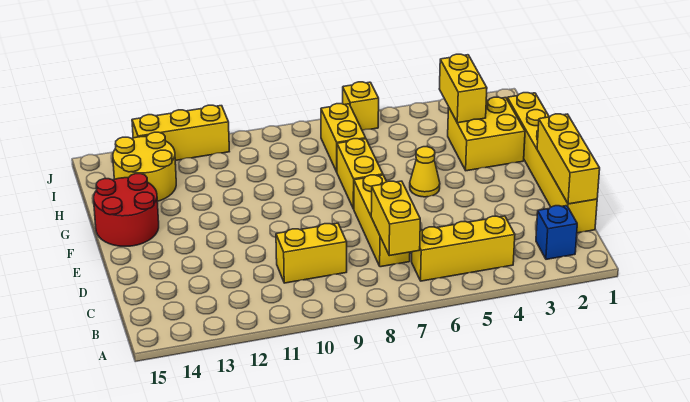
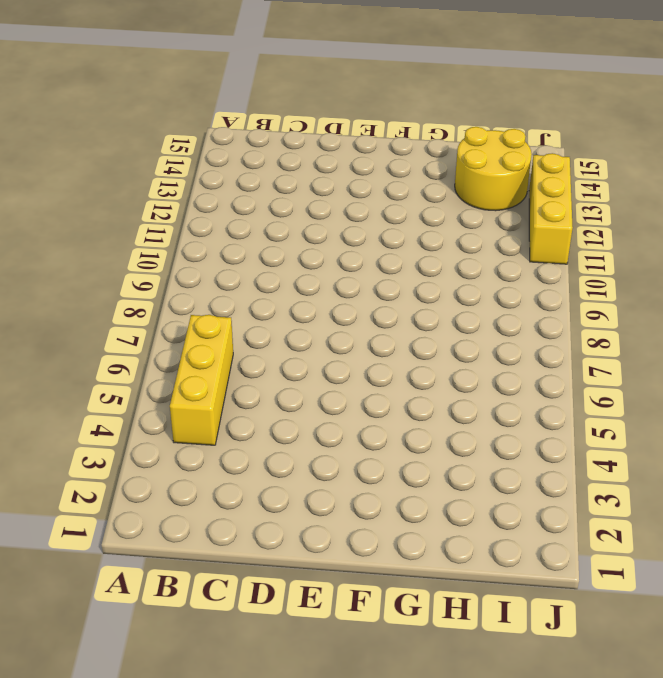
none -> blue brick B2 level 1
none -> yellow brick C1:H1 level 1
none -> yellow brick C7:E7 level 1

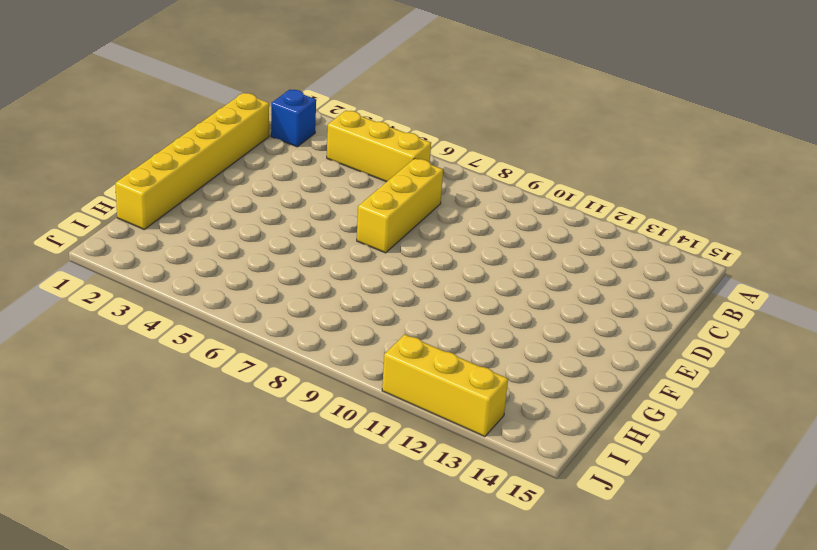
none -> yellow brick C9:C10 level 1
none -> yellow cone F5 level 1
none -> yellow brick F7:G7 level 1

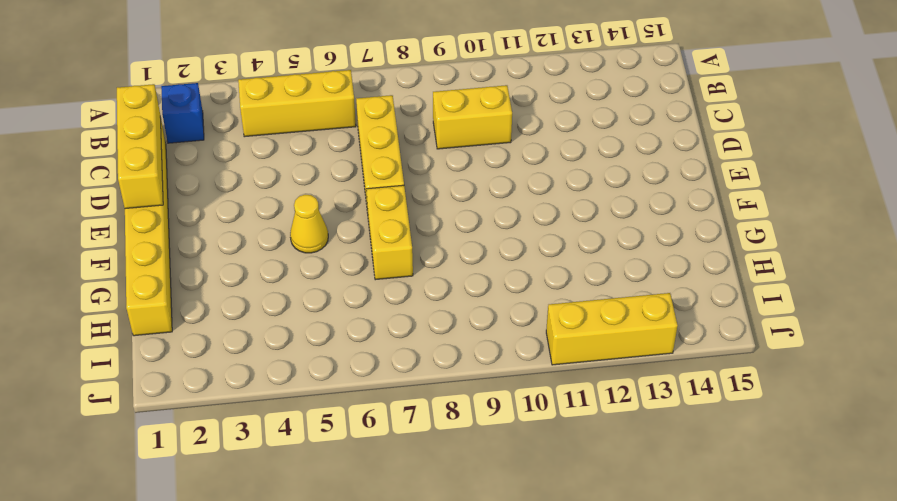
none -> red round brick F14:G15 level 1
none -> yellow brick G2:H3 level 1
none -> yellow brick H7:I7 level 1

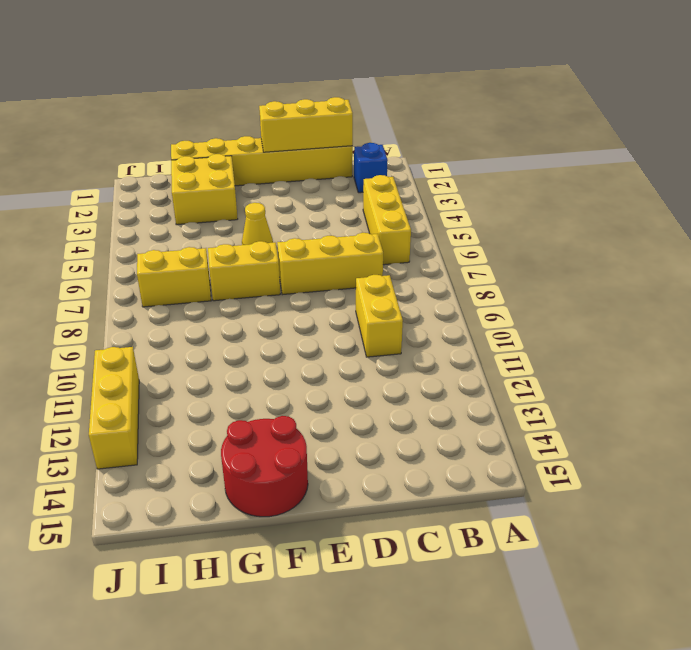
none -> yellow round brick H13:I14 level 1
none -> yellow brick J6 level 1
none -> yellow brick B7:C7 level 2

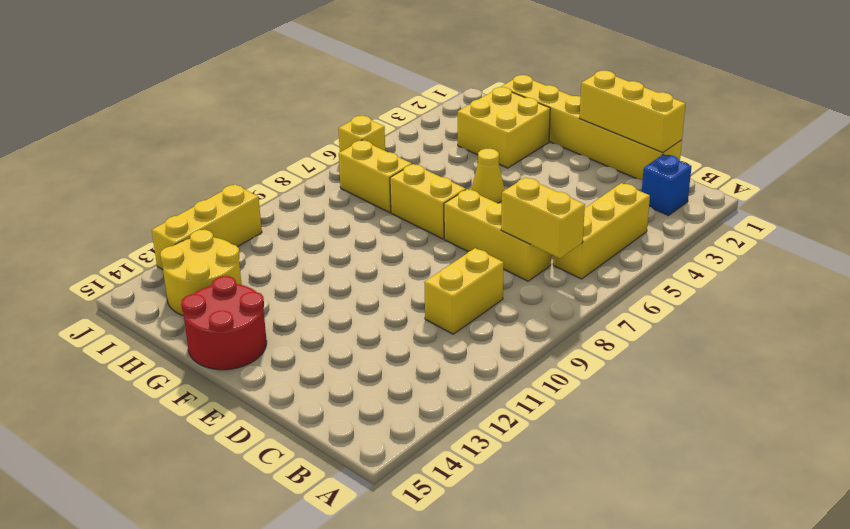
none -> yellow brick H3:I3 level 2

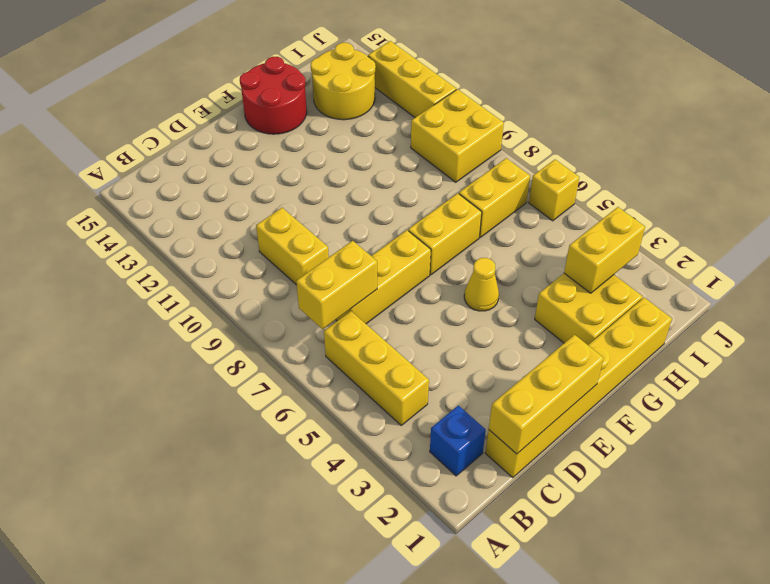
yellow brick I9:J10 level 1 -> none

